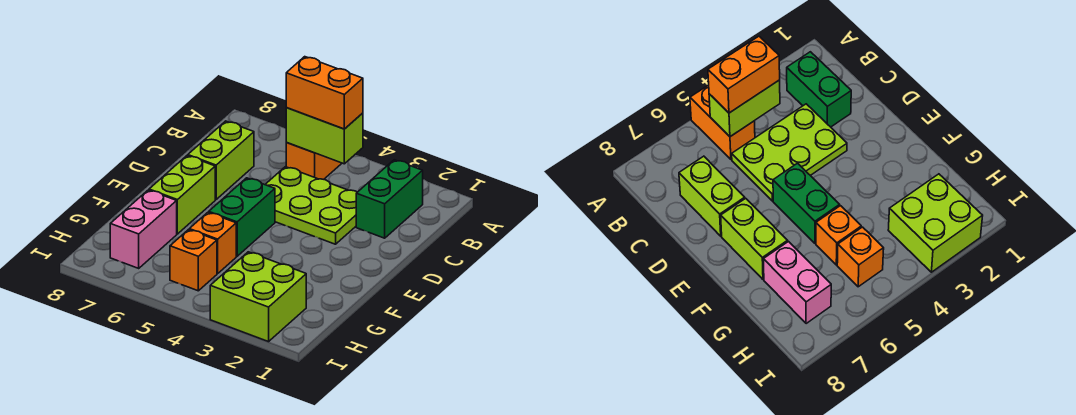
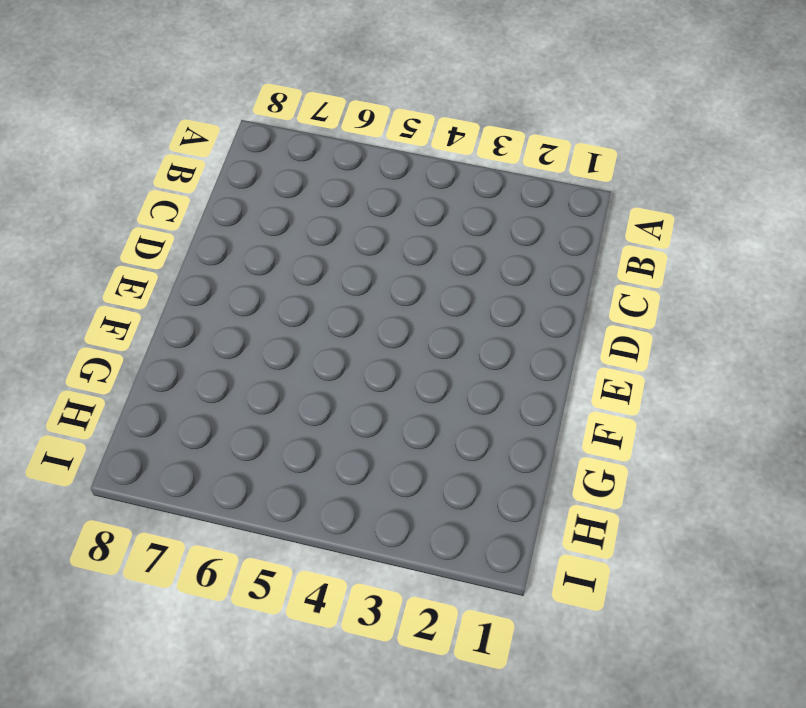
none -> orange brick A5:B5 level 1
none -> green brick B2:C2 level 1
none -> lime plate C3:D5 level 1

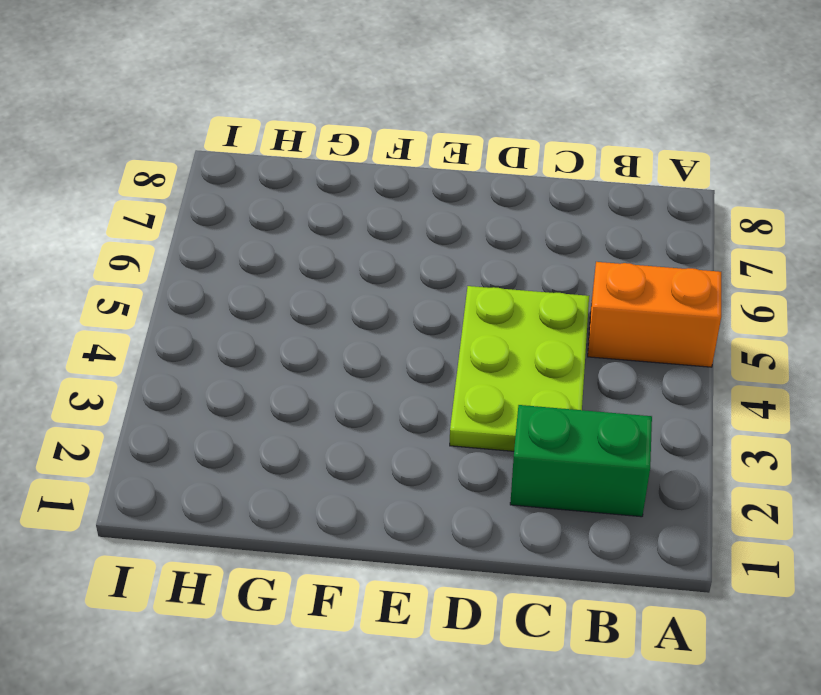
none -> lime brick C7:D7 level 1
none -> green brick E5:F5 level 1
none -> lime brick E7:F7 level 1

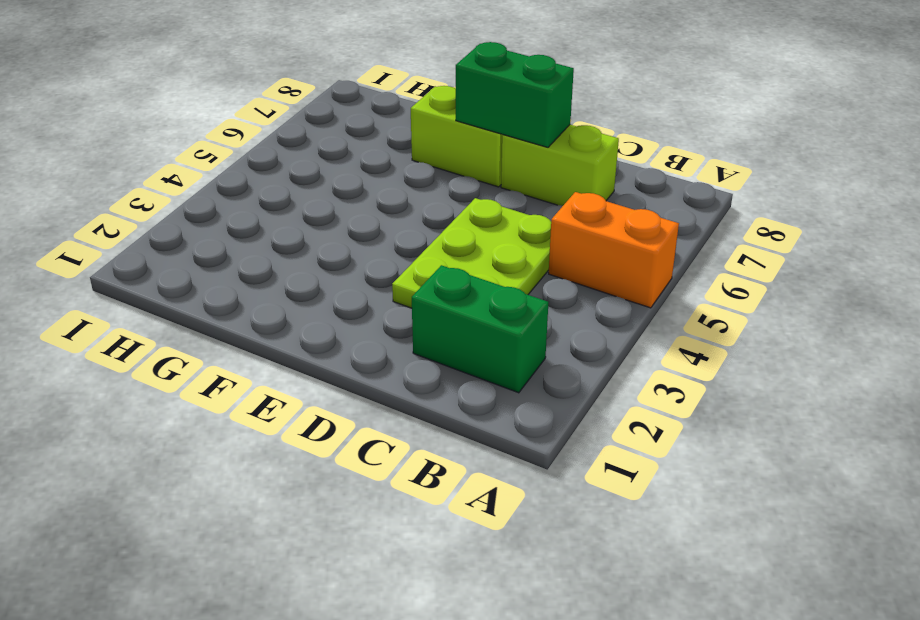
green brick D7:E7 level 2 -> green brick E5:F5 level 1
none -> orange brick G5 level 1
none -> pink brick G7:H7 level 1
none -> lime brick H2:I3 level 1

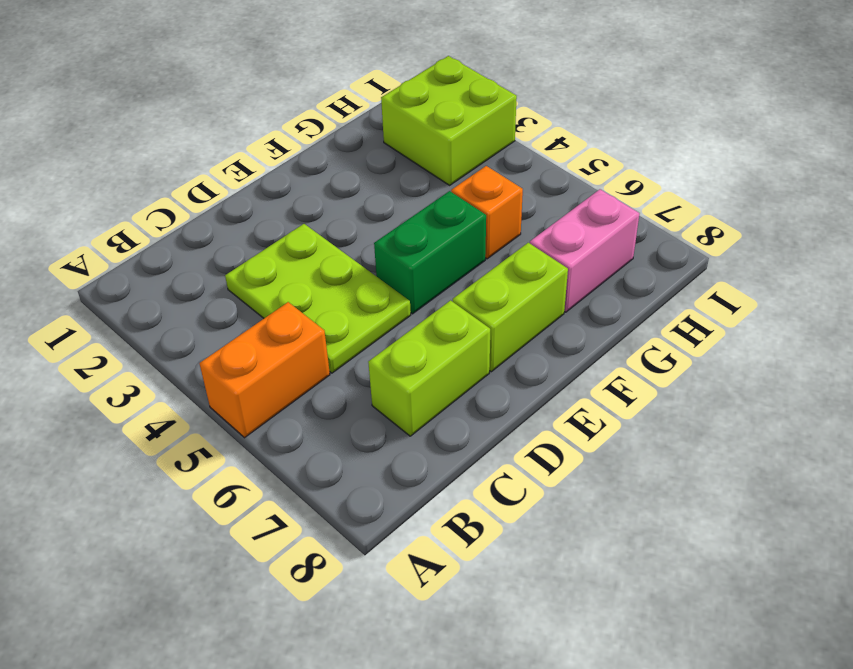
none -> green brick B2:C2 level 1
none -> orange brick H5 level 1
none -> lime brick B4:B5 level 2

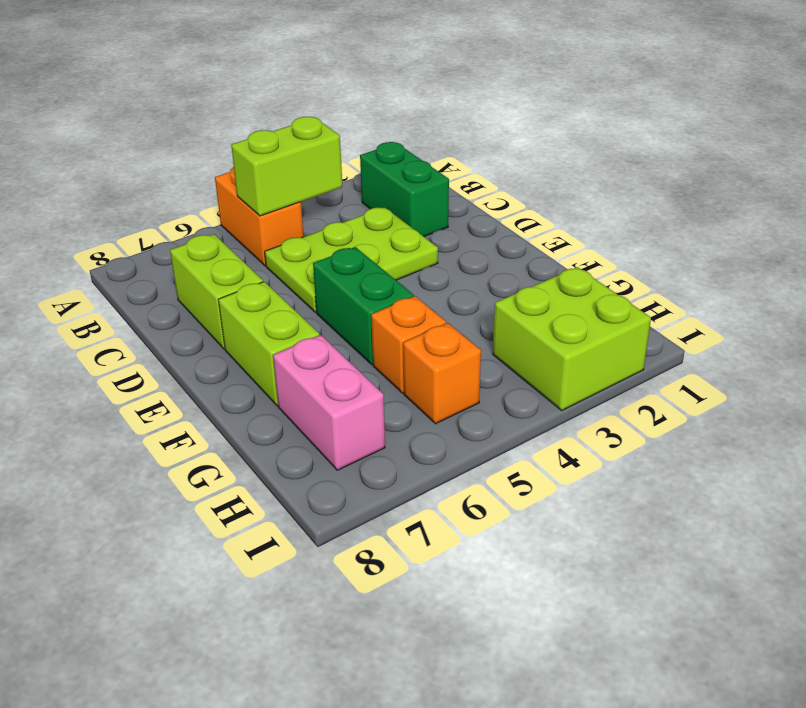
none -> orange brick B4:B5 level 3

